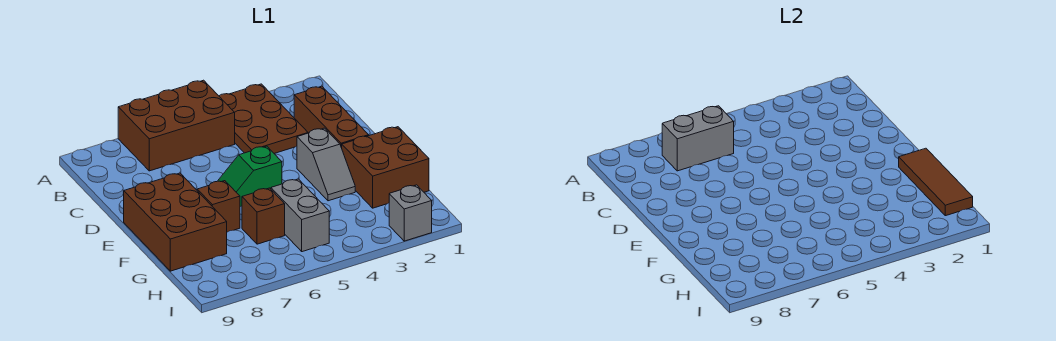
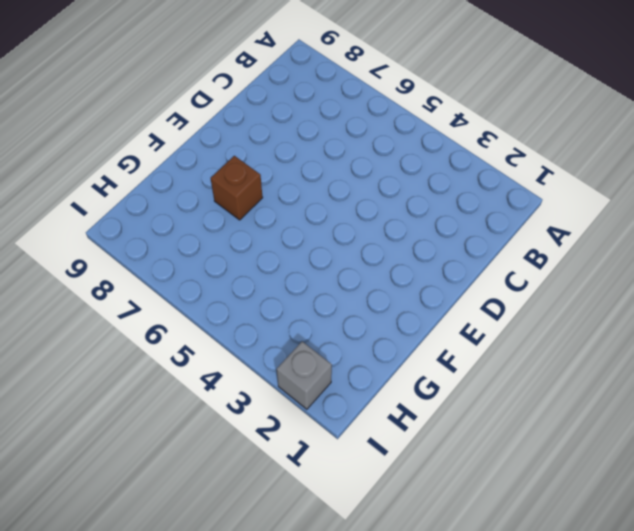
none -> brown plate A3:C4 level 1
none -> brown brick A5:B7 level 1
none -> brown brick C2:E2 level 1

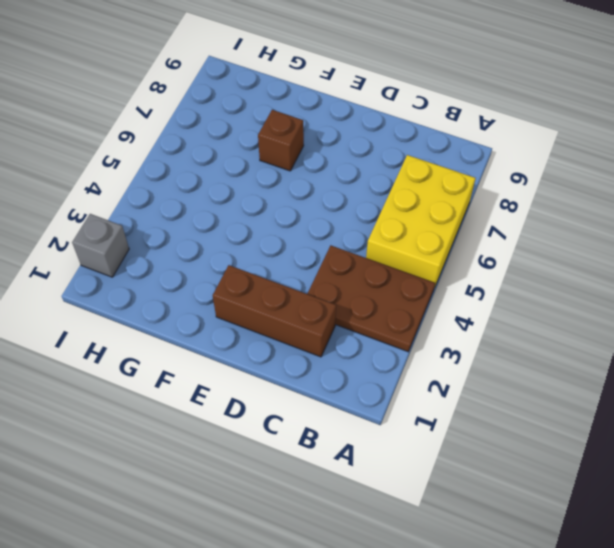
yellow brick A5:B7 level 1 -> brown brick A5:B7 level 1
none -> grey slope E3:F3 level 1 top E
none -> green slope E5:E6 level 1 top 5
none -> brown brick E8:G9 level 1

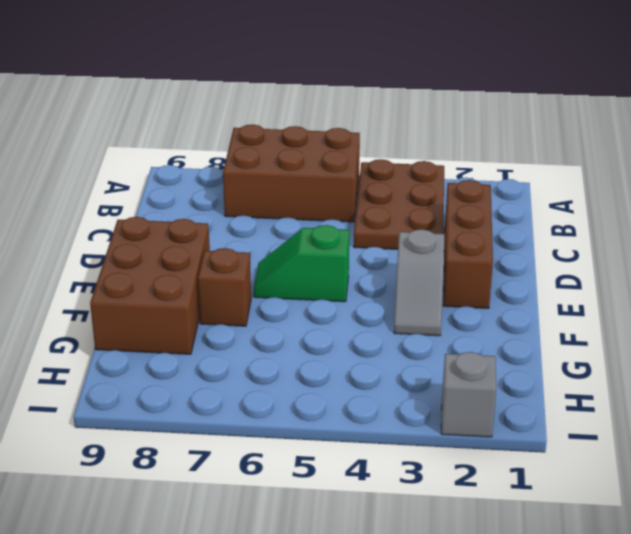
none -> brown brick F1:G2 level 1
none -> grey brick G5:H5 level 1
none -> brown brick G6 level 1

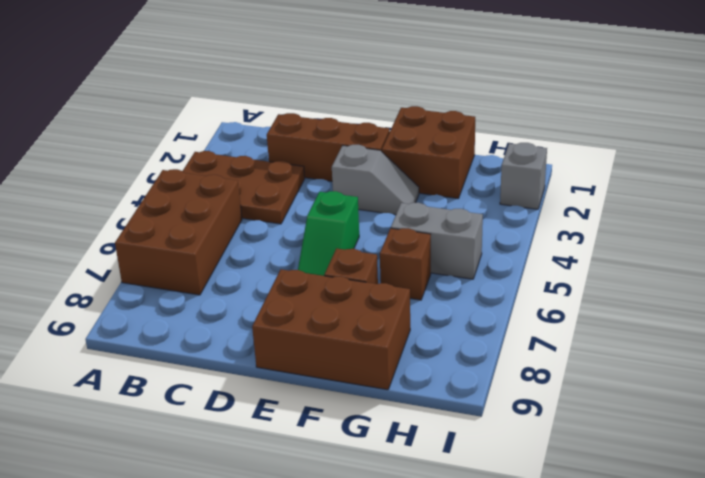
none -> grey brick B6:B7 level 2
none -> brown tile F1:H1 level 2

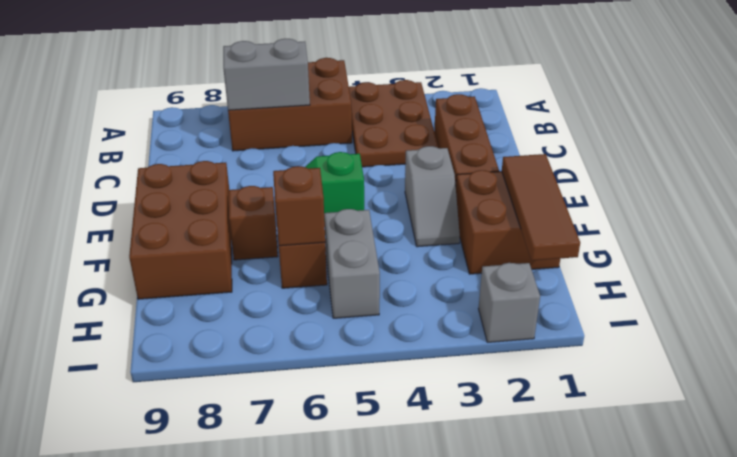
brown brick G6 level 2 -> none

